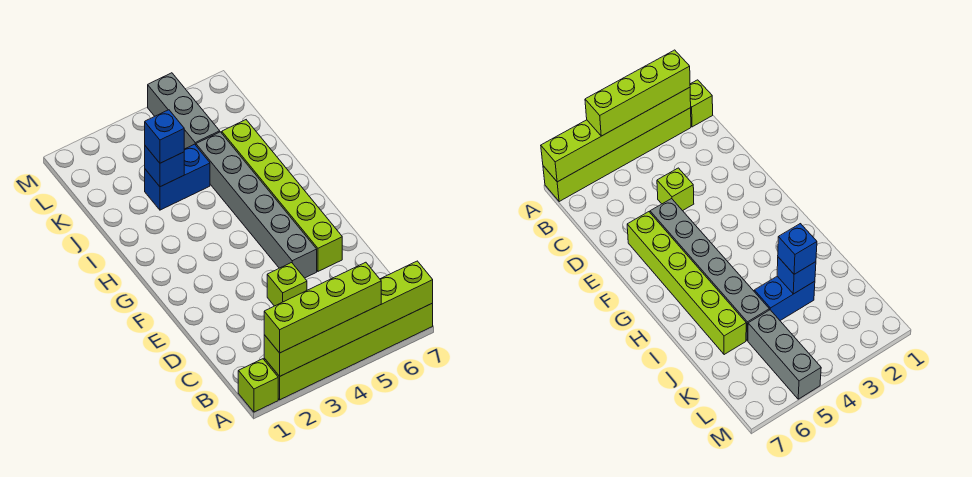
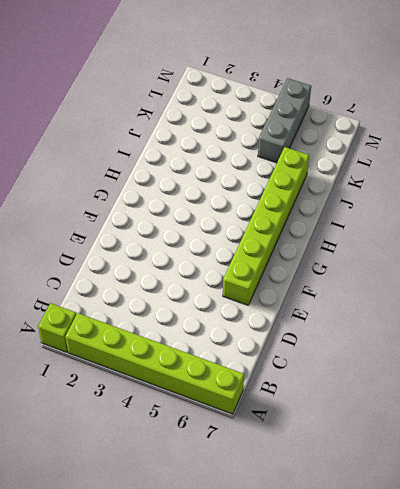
none -> lime brick D4 level 1
none -> grey brick E5:J5 level 1

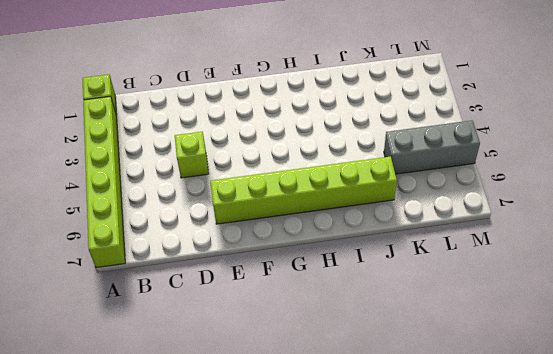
none -> grey brick E5:J5 level 1
none -> blue brick J3:J4 level 1

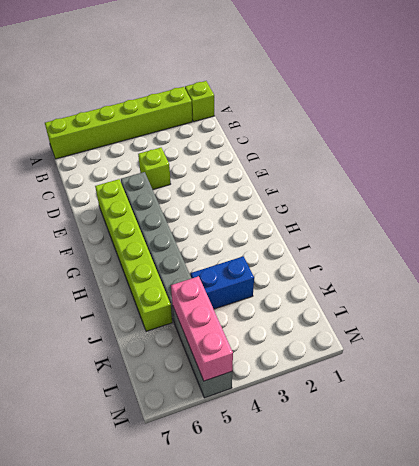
pink brick K5:M5 level 2 -> none
none -> lime brick A2:A7 level 2
none -> blue brick J3 level 2

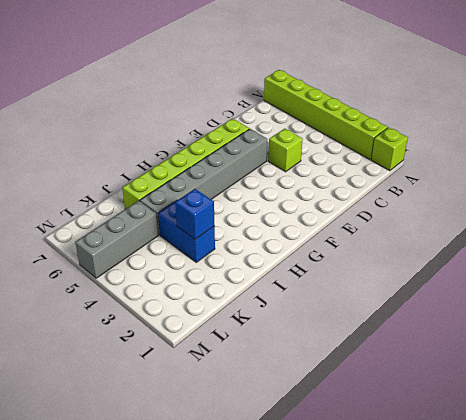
none -> lime brick A2:A7 level 2
none -> lime brick A2:A5 level 3

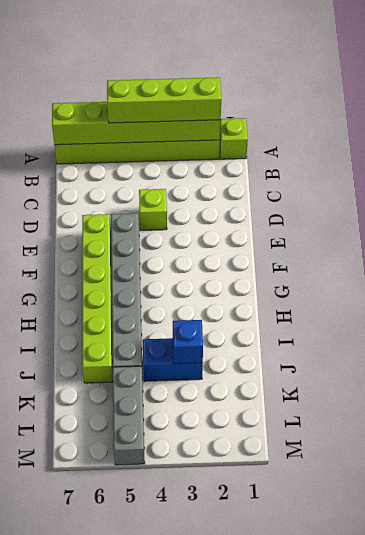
none -> blue brick J3 level 3

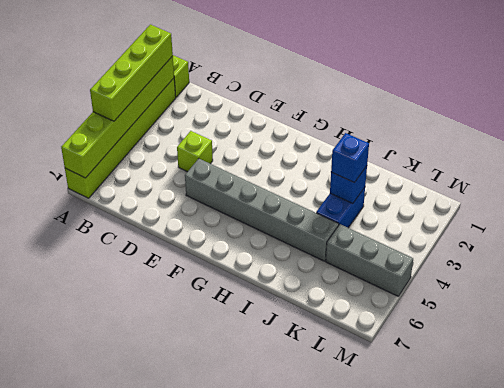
none -> lime brick E6:J6 level 1

